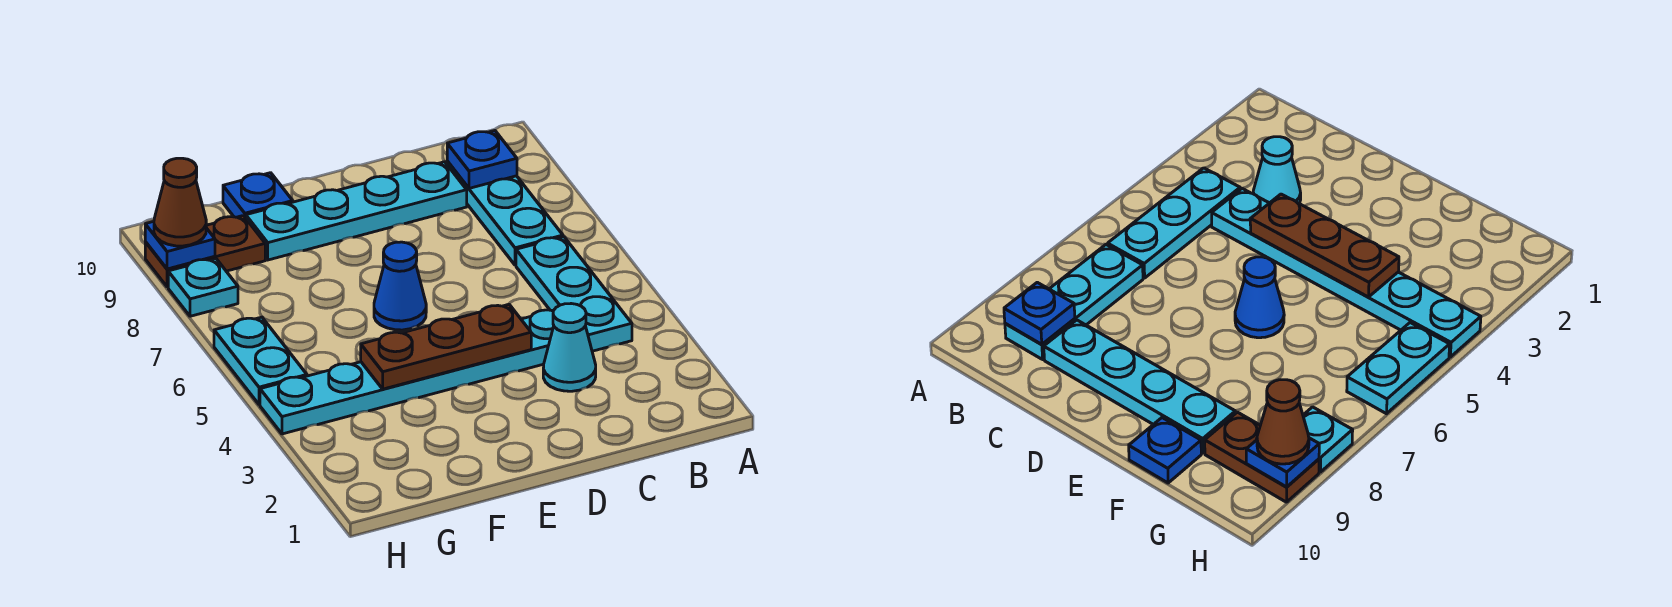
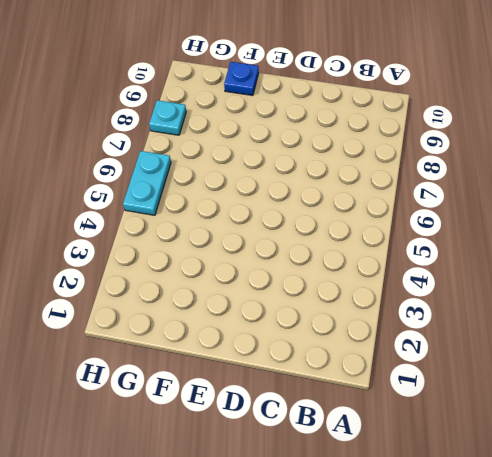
none -> cyan plate B4:B6 level 1
none -> cyan plate B7:B9 level 1
none -> cyan cone C3 level 1

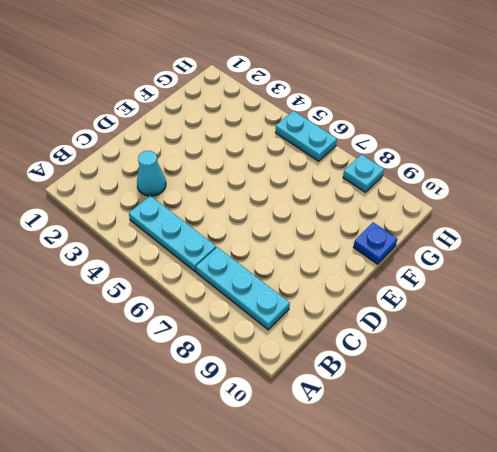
none -> cyan plate C4:H4 level 1
none -> cyan plate C9:F9 level 1
none -> blue cone E6 level 1

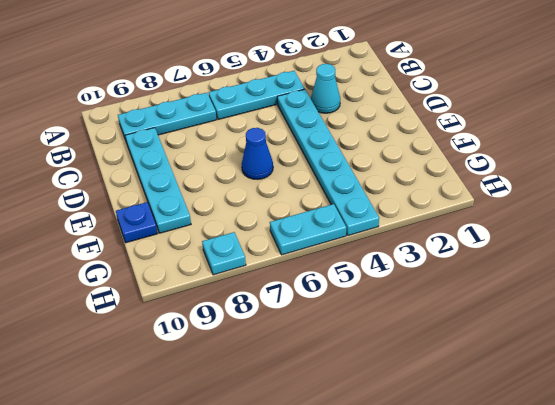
none -> brown plate G9:H9 level 1
none -> blue plate B9 level 2
none -> brown plate D4:F4 level 2

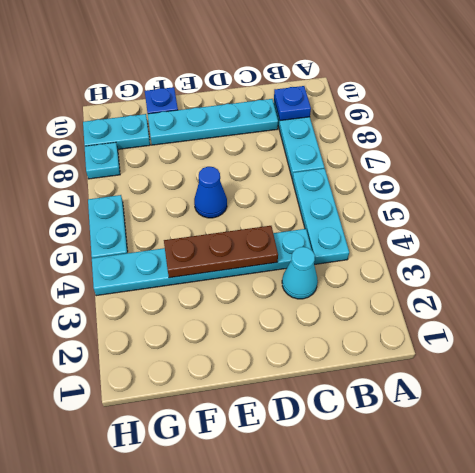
cyan plate G9:H9 level 1 -> brown plate G9:H9 level 1
none -> blue plate H9 level 2
none -> brown cone H9 level 3

